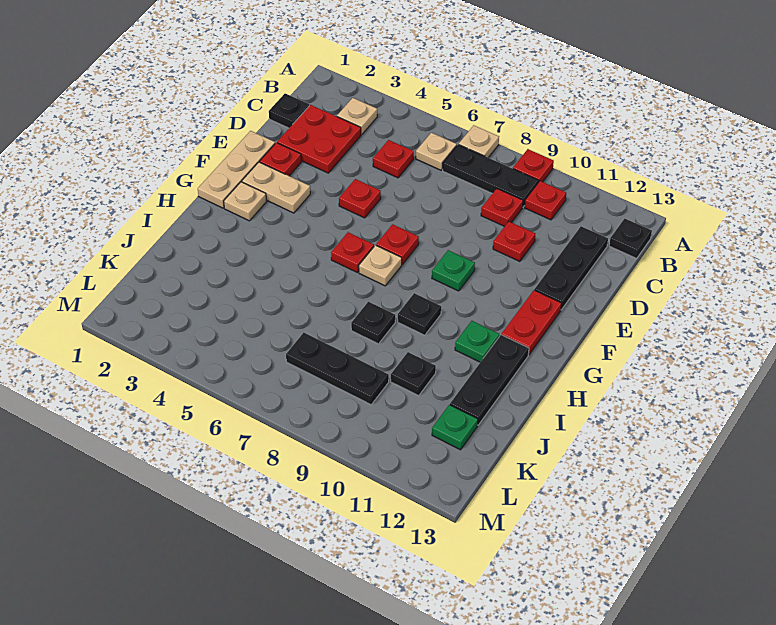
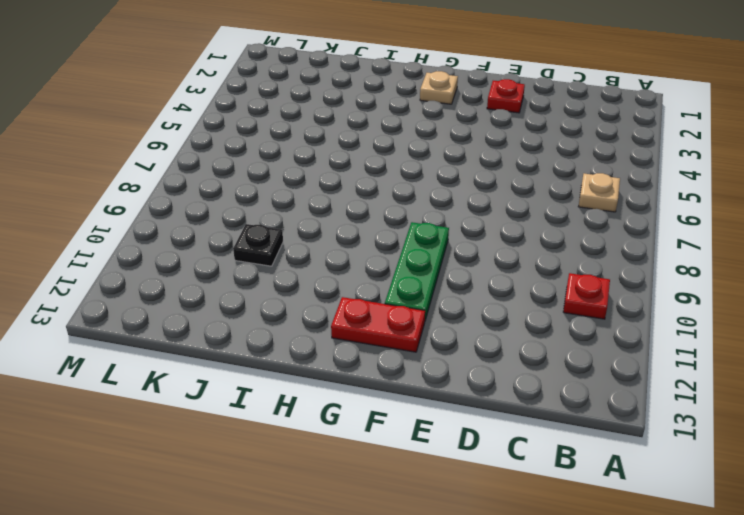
green plate F9:F11 level 1 -> green plate F9 level 1
none -> tan plate A7 level 1
none -> red plate A9 level 1
none -> tan plate B3 level 1
none -> black plate B7:B9 level 1

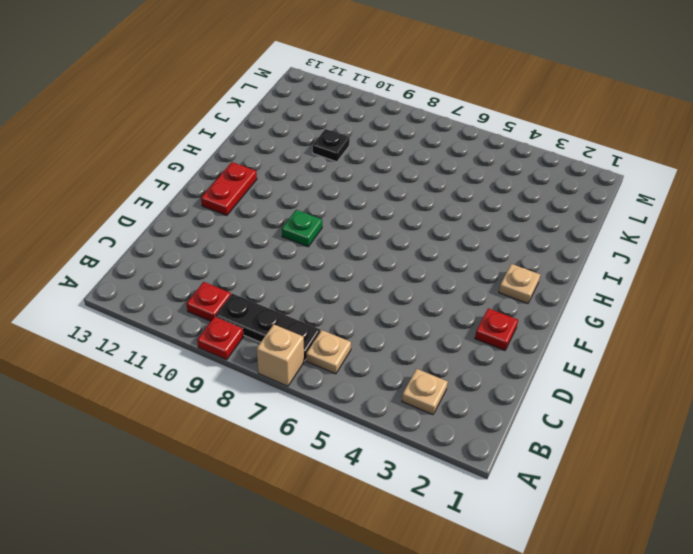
tan brick A7 level 1 -> tan plate A7 level 1
none -> black plate B13 level 1
none -> black plate C1 level 1
none -> red plate C2:D3 level 1
none -> red plate C5 level 1

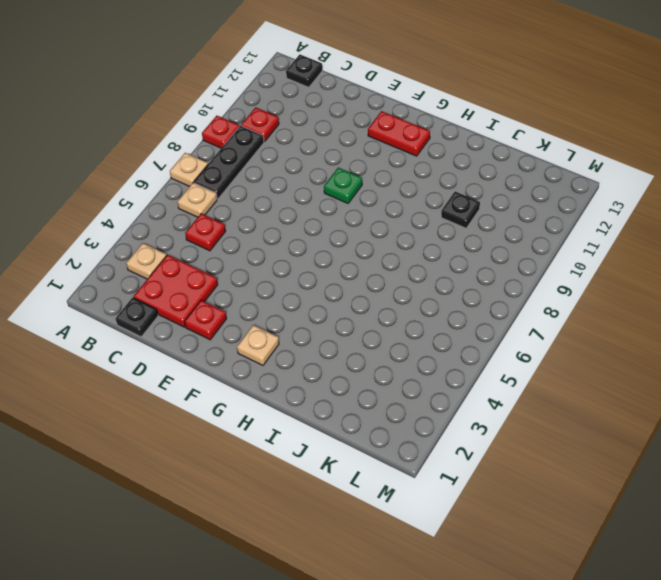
none -> red plate C9 level 1
none -> black plate C12:E12 level 1
none -> red plate D10 level 1
none -> tan plate E1:G1 level 1

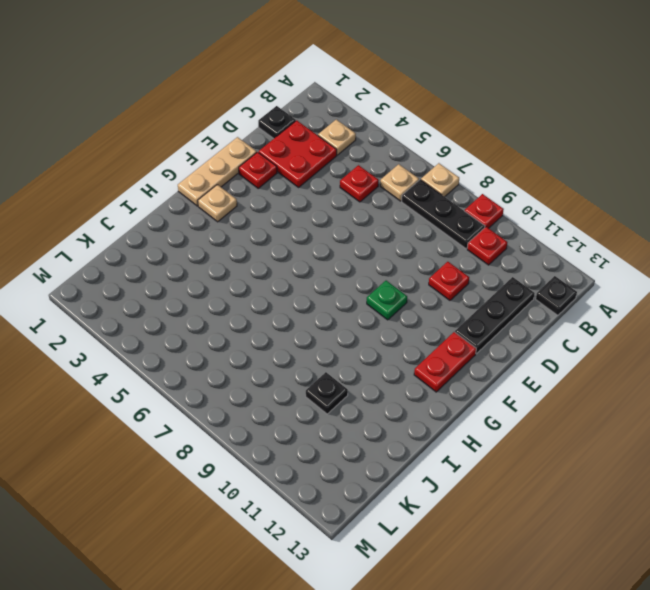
none -> red plate C9 level 1
none -> red plate E5 level 1
none -> tan plate F2:F3 level 1
none -> red plate F7 level 1

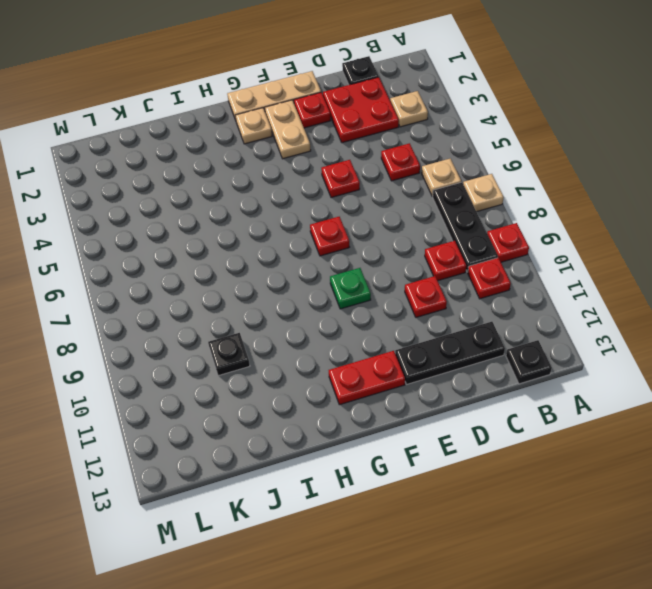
none -> red plate G6 level 1
none -> tan plate G7 level 1
none -> black plate H9 level 1
none -> green plate H11 level 1

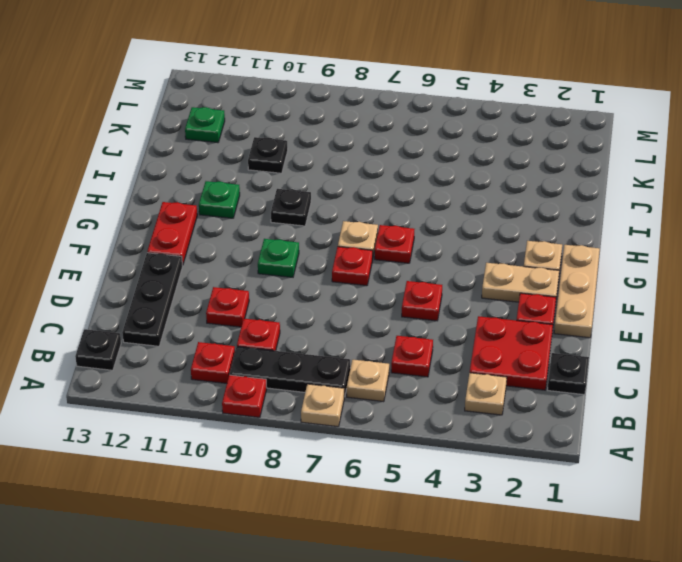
none -> black plate H12:J12 level 1
none -> black plate I8 level 1
none -> black plate K7:K9 level 1

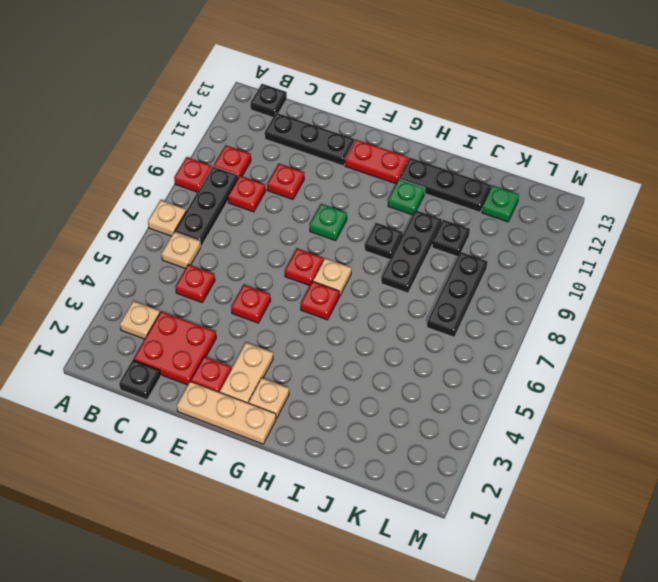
black plate I8:I10 level 1 -> black plate I8 level 1

